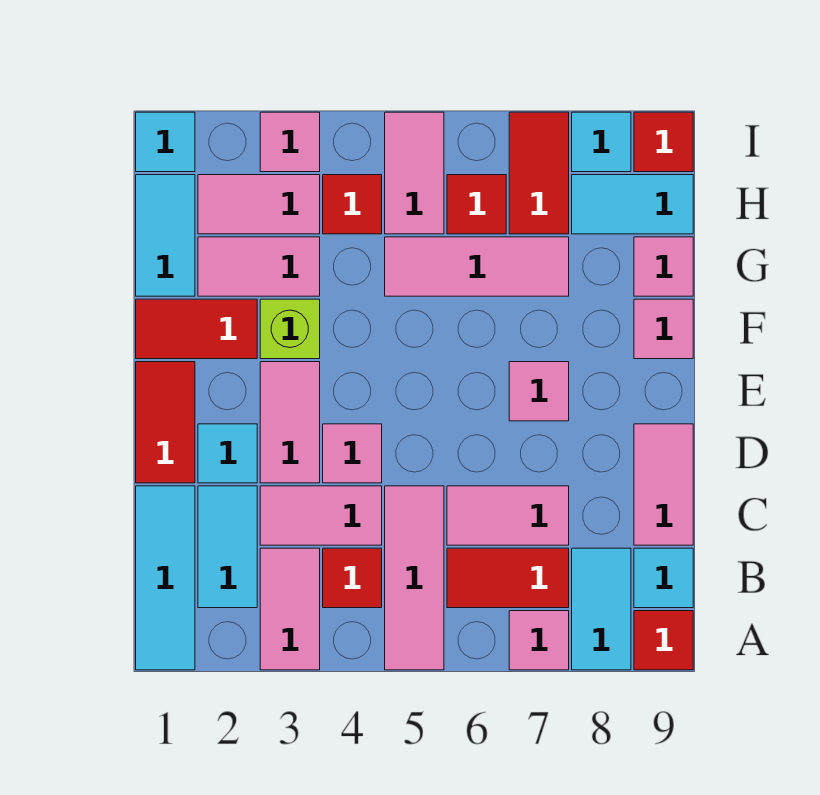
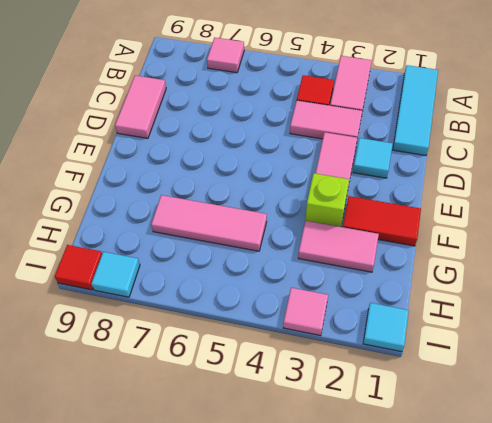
none -> pink tile A5:C5 level 1
none -> cyan tile A8:B8 level 1
none -> red tile A9 level 1
none -> cyan tile B2:C2 level 1

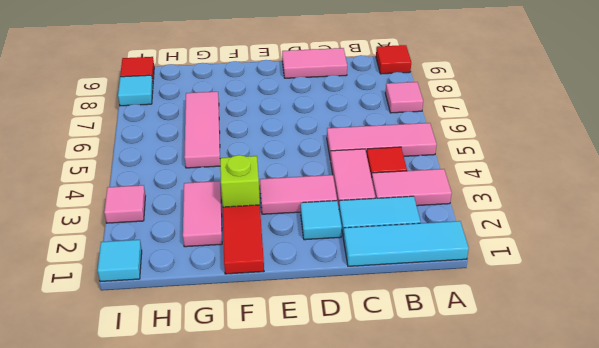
none -> cyan tile A8:B8 level 1
none -> red tile B6:B7 level 1
none -> cyan tile B9 level 1
none -> pink tile C6:C7 level 1

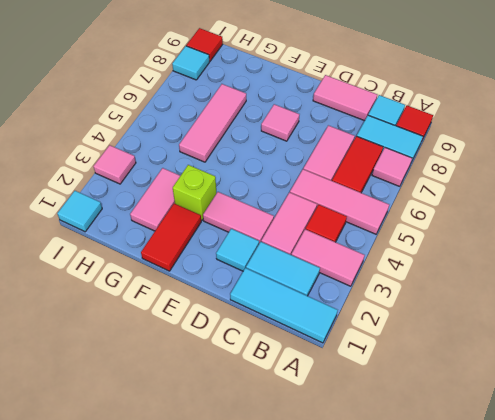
none -> red tile D1:E1 level 1
none -> pink tile D4 level 1
none -> pink tile F9 level 1
none -> cyan tile G1:H1 level 1

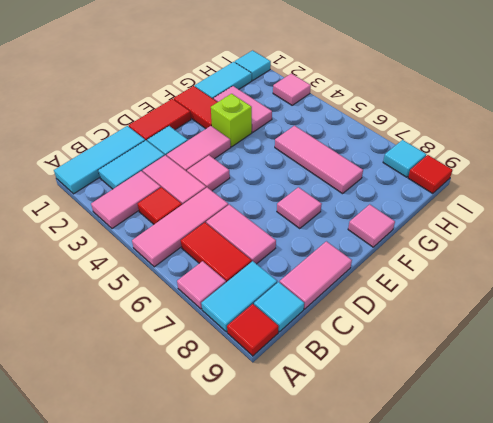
none -> pink tile G9 level 1
none -> pink tile H2:H3 level 1
none -> red tile H4 level 1
none -> pink tile H5:I5 level 1

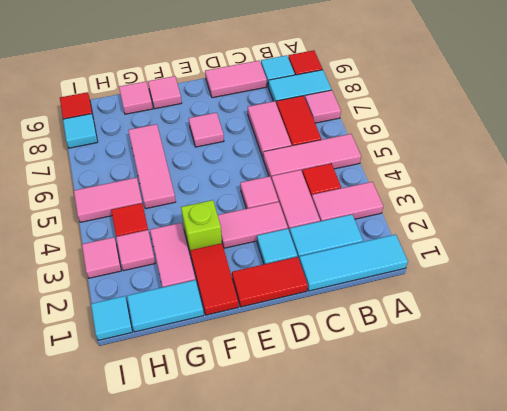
pink tile H3 level 1 -> pink tile H2:H3 level 1
none -> red tile H6 level 1
none -> red tile H7:I7 level 1
none -> cyan tile H8:H9 level 1

